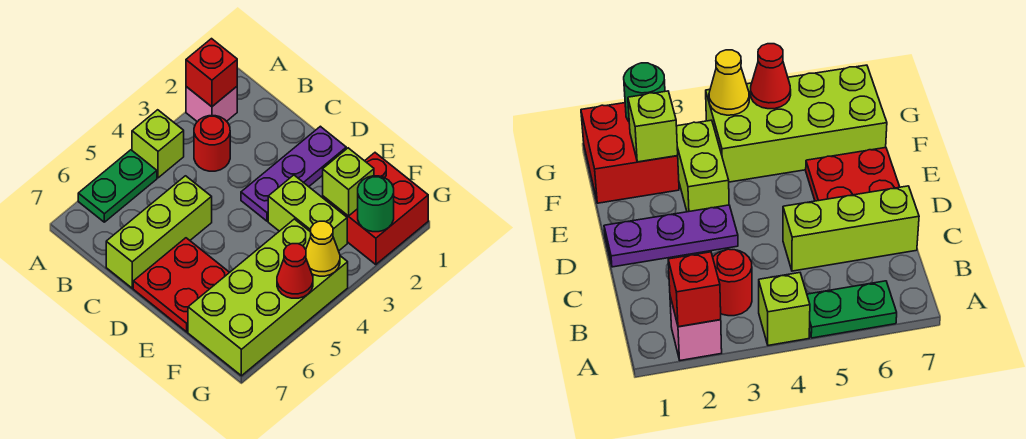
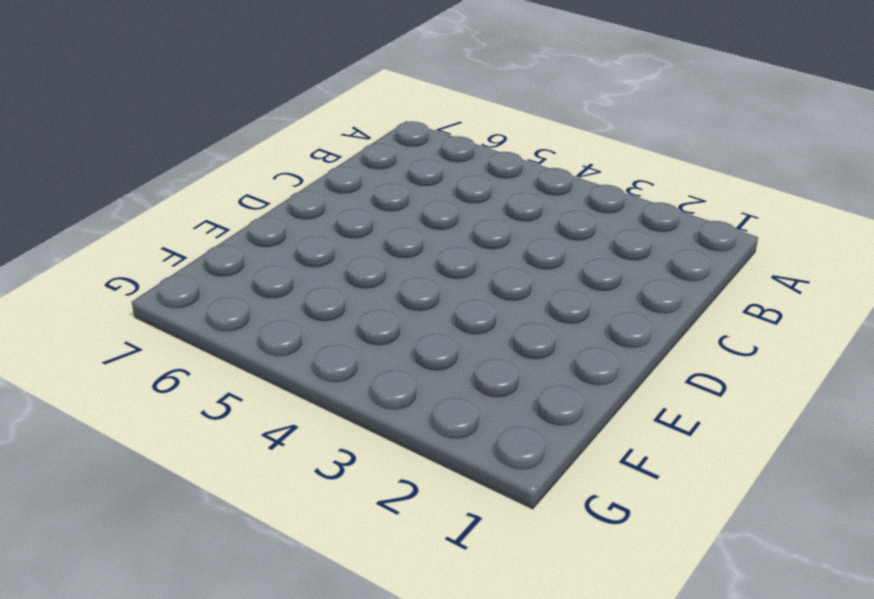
none -> pink brick A2 level 1
none -> lime brick A4 level 1
none -> green plate A5:A6 level 1

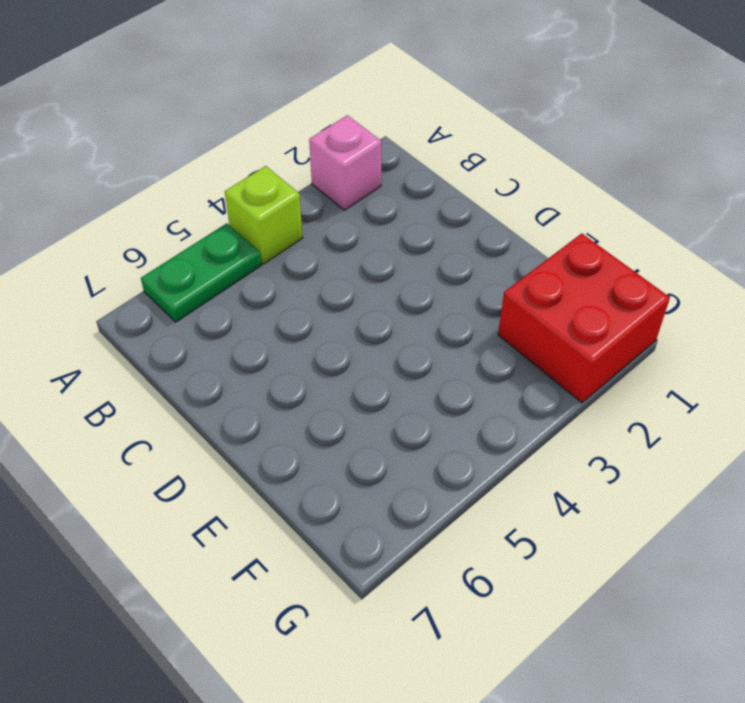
none -> red round brick B3 level 1
none -> lime brick C5:C7 level 1
none -> purple plate D1:D3 level 1

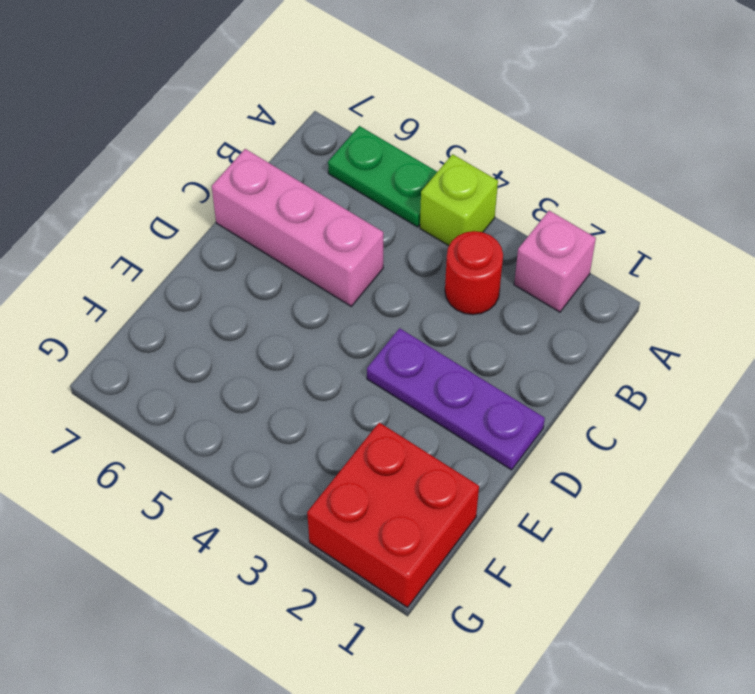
pink brick C5:C7 level 1 -> lime brick C5:C7 level 1
none -> red plate D6:E7 level 1
none -> lime brick E3:F3 level 1
none -> lime brick F4:G7 level 1

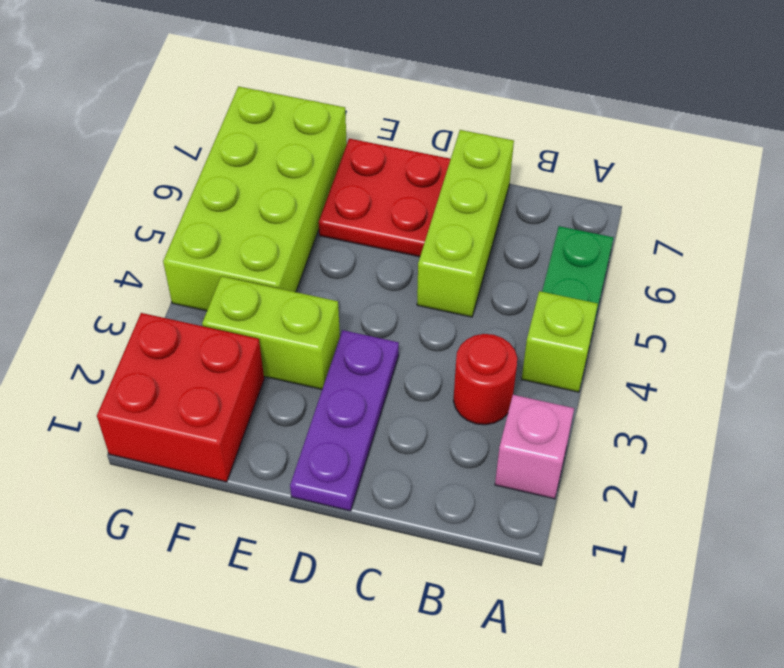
none -> red brick A2 level 2
none -> lime brick F2 level 2
none -> green round brick G2 level 2

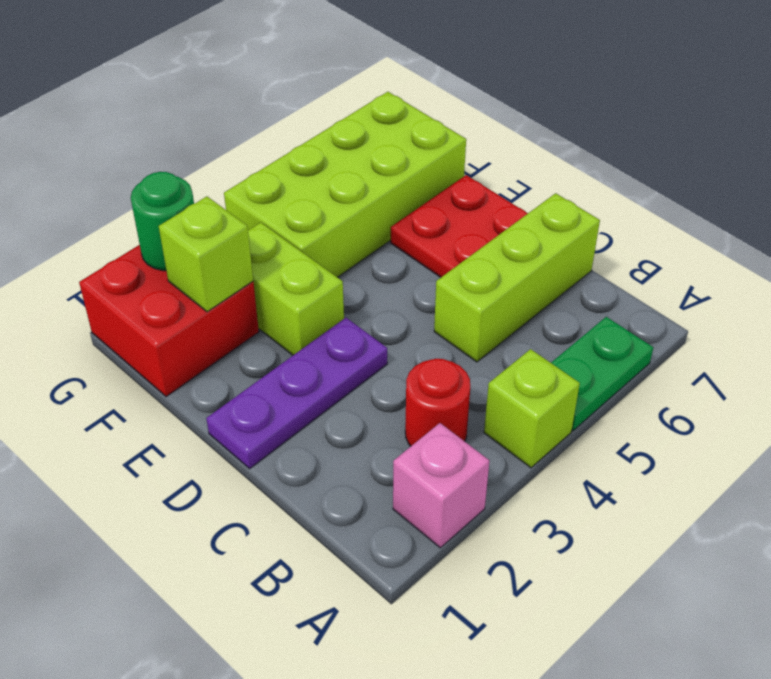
none -> red brick A2 level 2
none -> yellow cone G4 level 2
none -> red cone G5 level 2

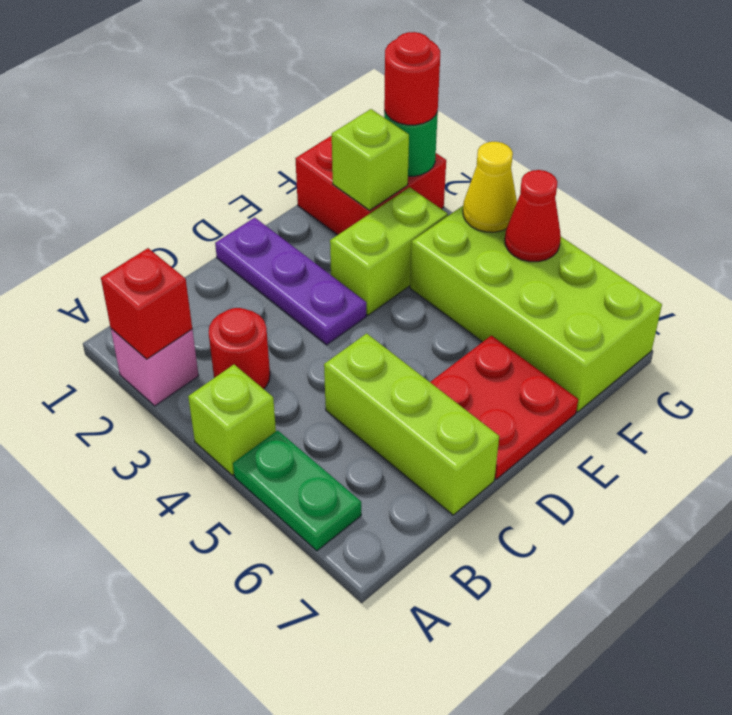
red round brick G2 level 3 -> none

